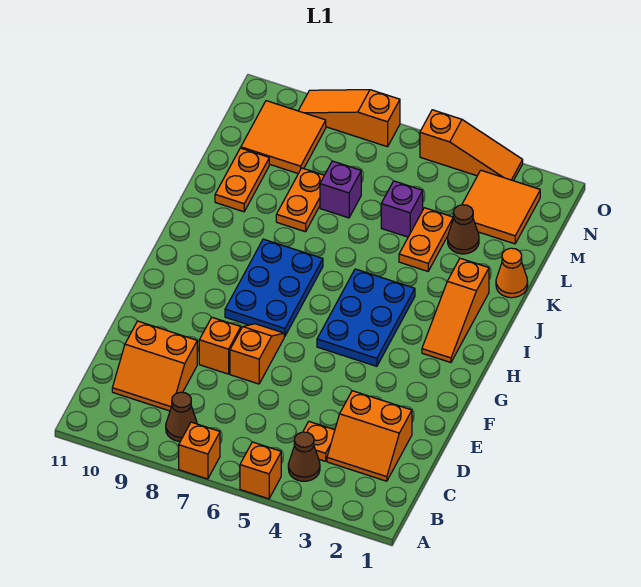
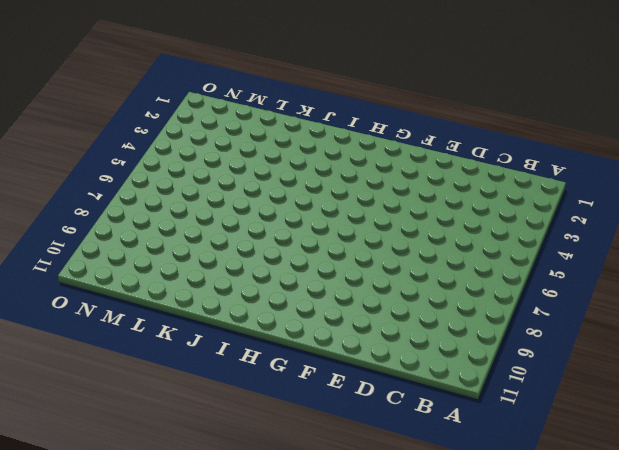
none -> orange brick A5 level 1
none -> orange brick A7 level 1
none -> brown cone B4 level 1

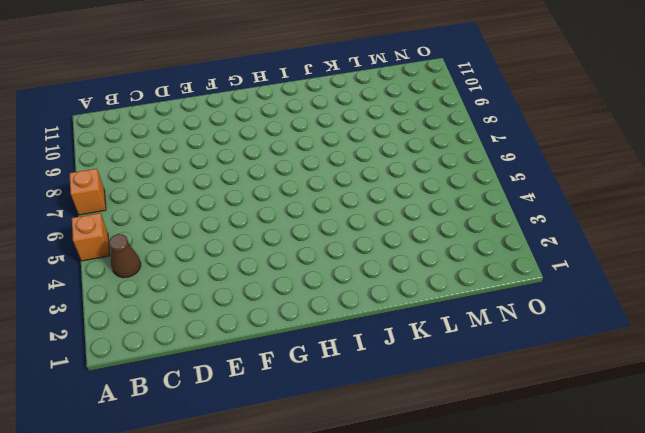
none -> brown cone B8 level 1
none -> orange slope C2:D3 level 1 top D
none -> orange plate C4 level 1

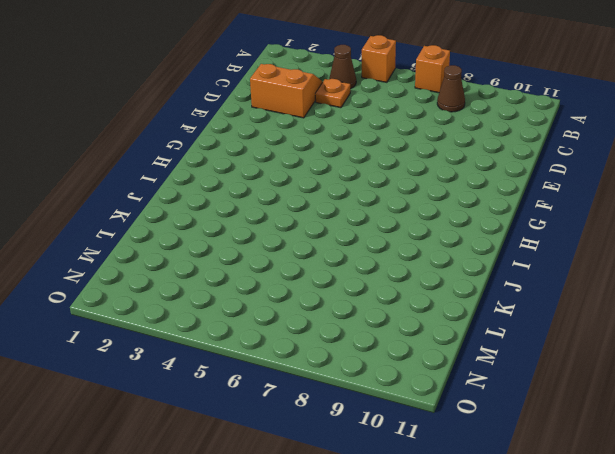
none -> orange slope C9:D10 level 1 top D
none -> orange slope E7:F7 level 1 top E
none -> orange brick E8 level 1

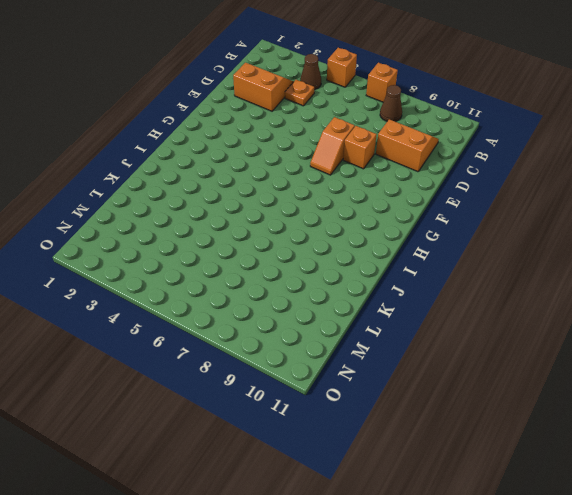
none -> blue plate G4:I5 level 1
none -> blue plate G7:I8 level 1
none -> orange slope H2:J2 level 1 top J

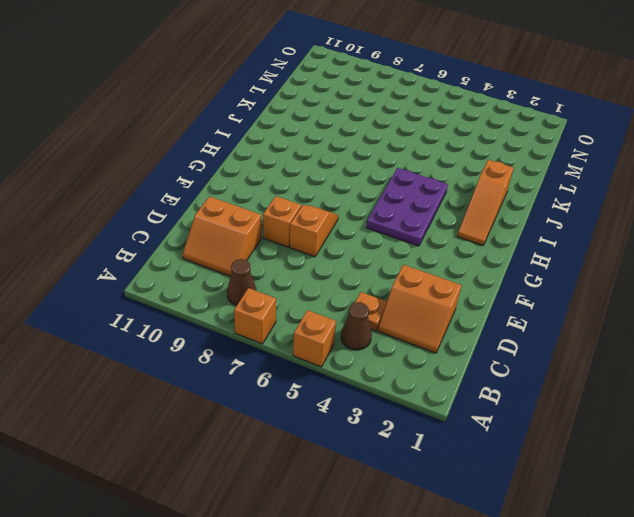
purple plate G4:I5 level 1 -> blue plate G4:I5 level 1
none -> blue plate G7:I8 level 1
none -> orange cone K1 level 1
none -> orange plate K4:L4 level 1

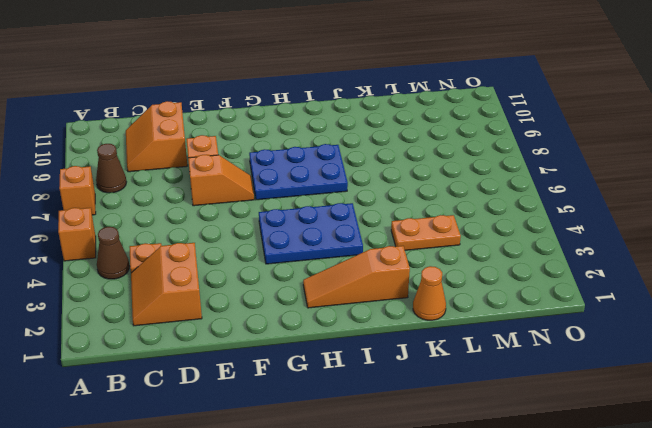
none -> orange plate K8:L8 level 1
none -> orange plate K10:L10 level 1
none -> brown cone L3 level 1

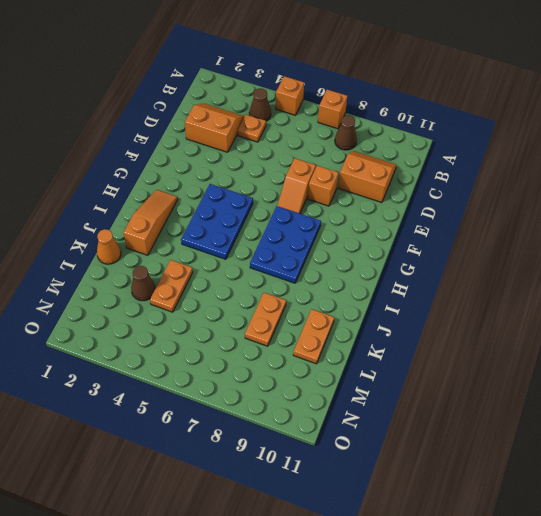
none -> purple brick L5 level 1
none -> purple brick L7 level 1
none -> orange tile M2:N3 level 1

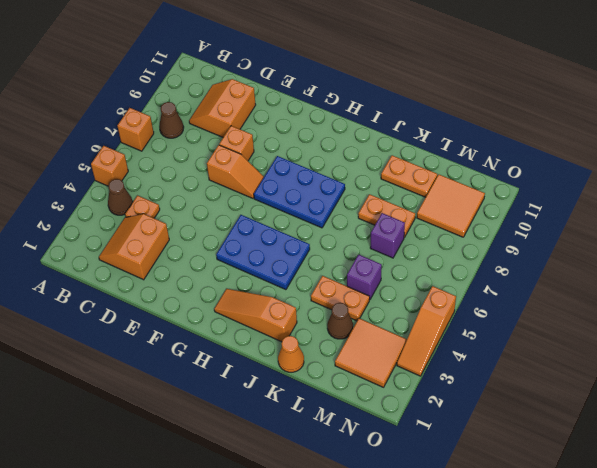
none -> orange slope O7:O9 level 1 top 7

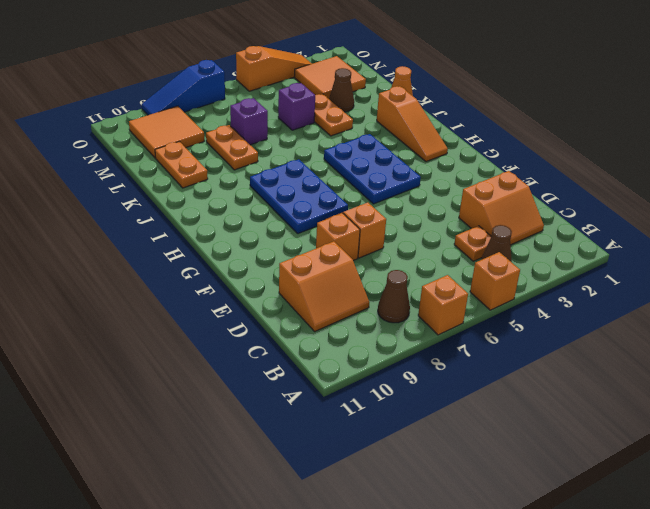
blue slope O7:O9 level 1 top 7 -> orange slope O7:O9 level 1 top 7

